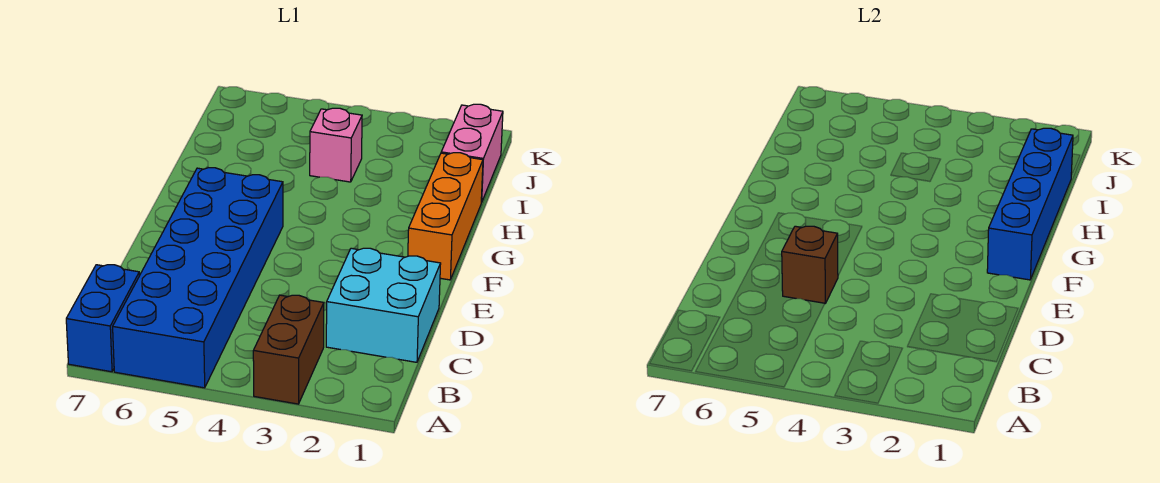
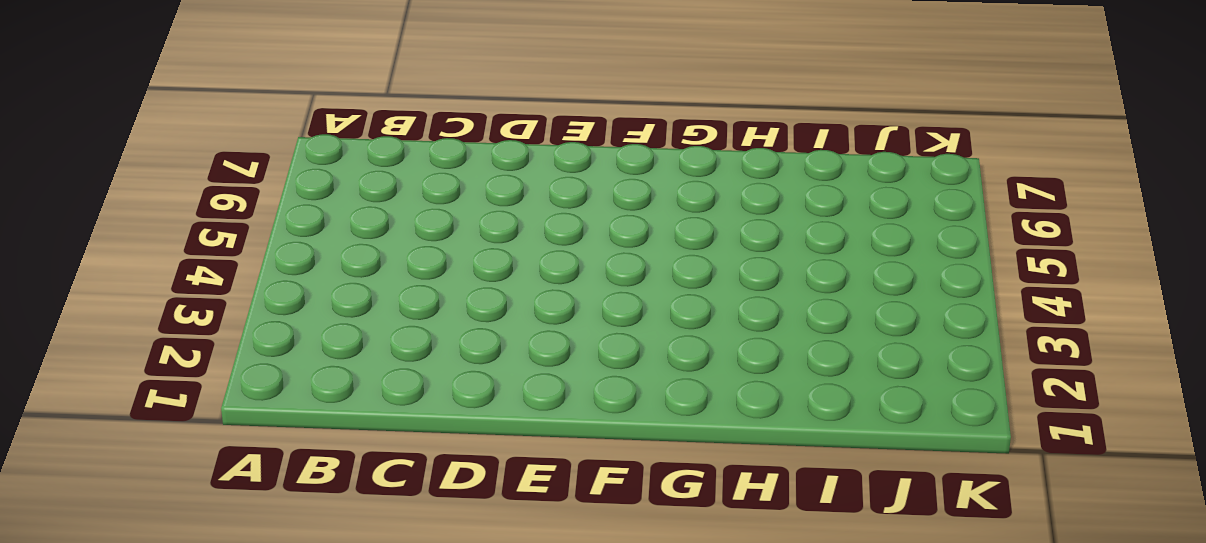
none -> brown brick A3:B3 level 1
none -> blue brick A5:F6 level 1

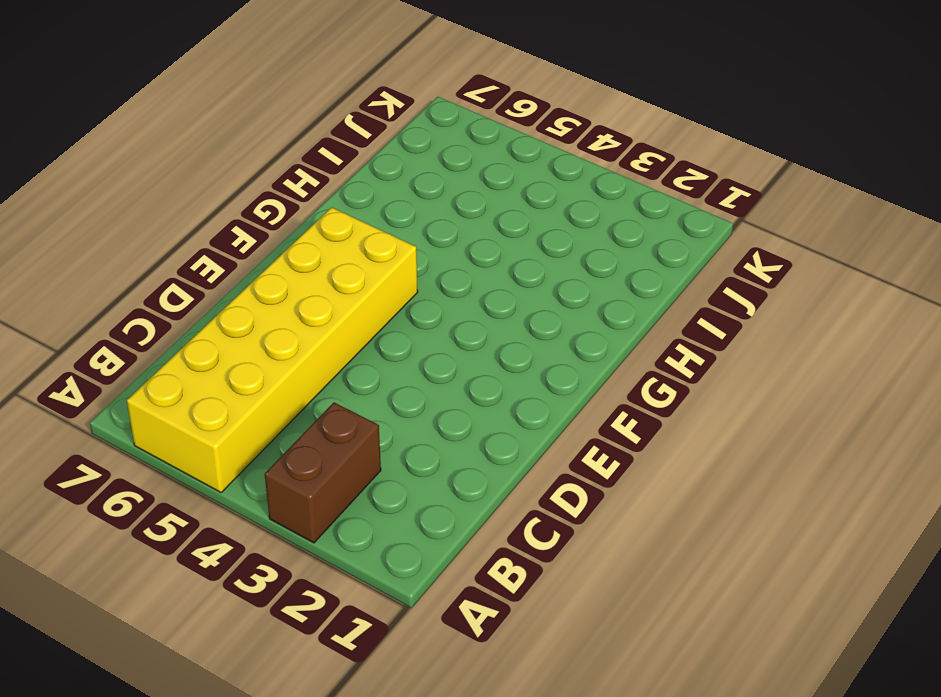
yellow brick A5:F6 level 1 -> blue brick A5:F6 level 1
none -> blue brick A7:B7 level 1
none -> cyan brick C1:D2 level 1

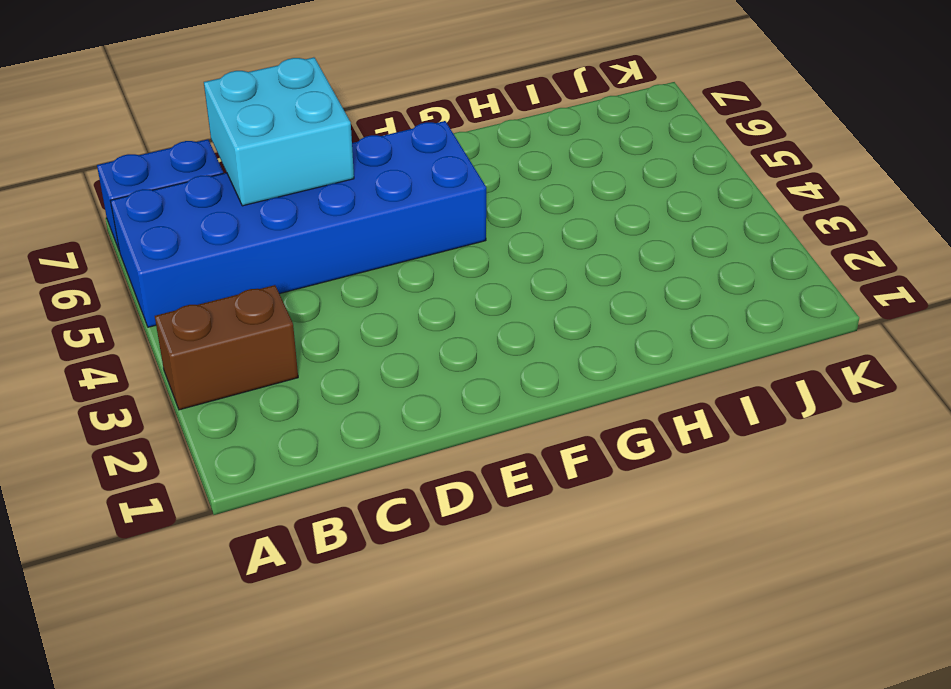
cyan brick C6:D7 level 2 -> cyan brick C1:D2 level 1
none -> orange brick F1:H1 level 1
none -> pink brick I1:J1 level 1

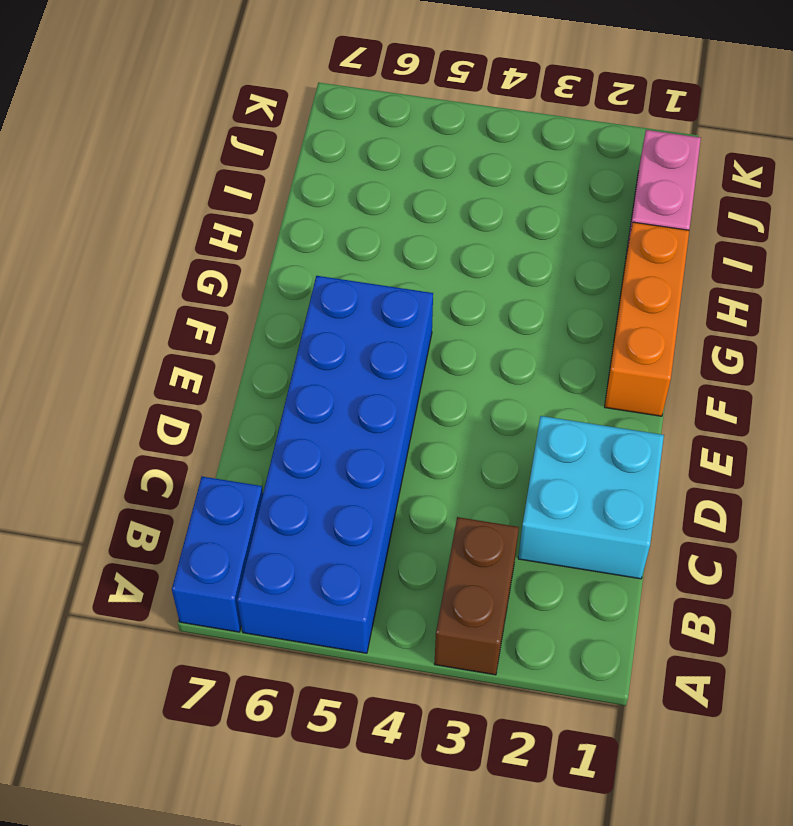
none -> pink brick I4 level 1
none -> brown brick D5 level 2

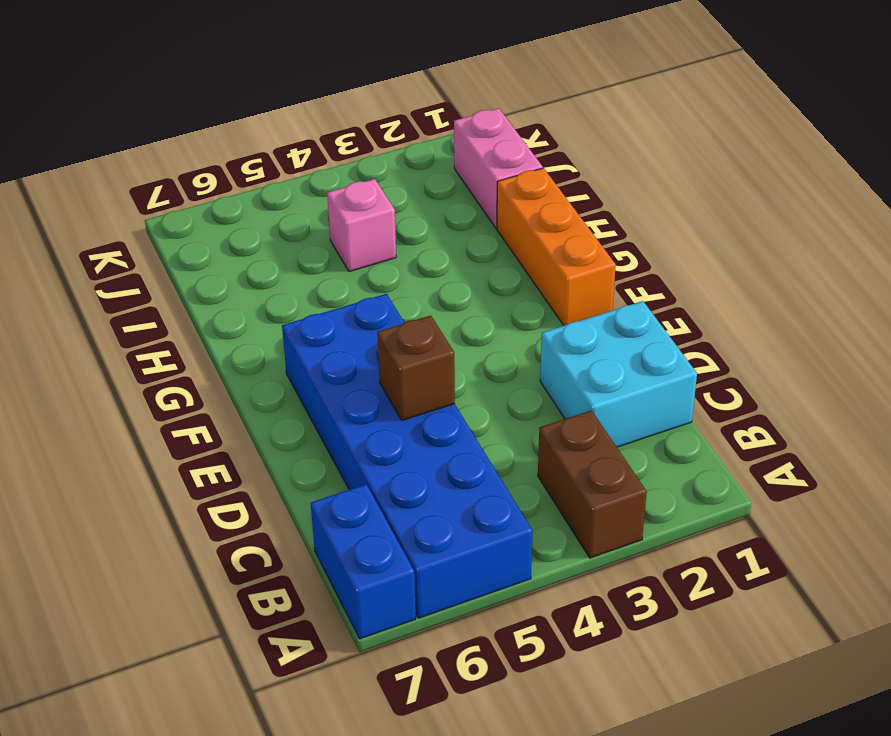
none -> blue brick F1:I1 level 2

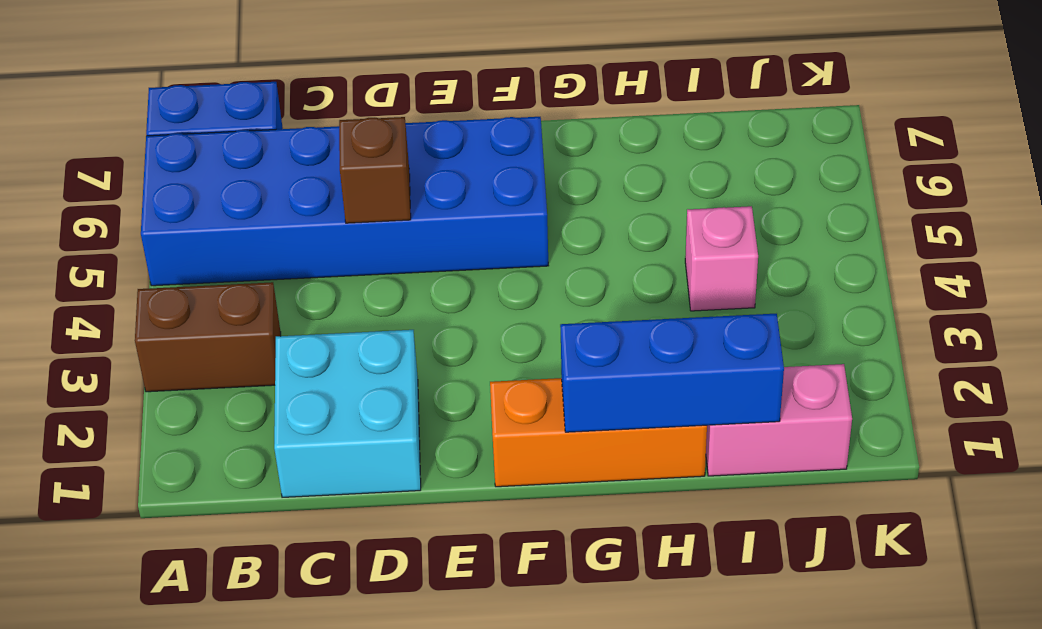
blue brick G1:I1 level 2 -> blue brick F1:I1 level 2

